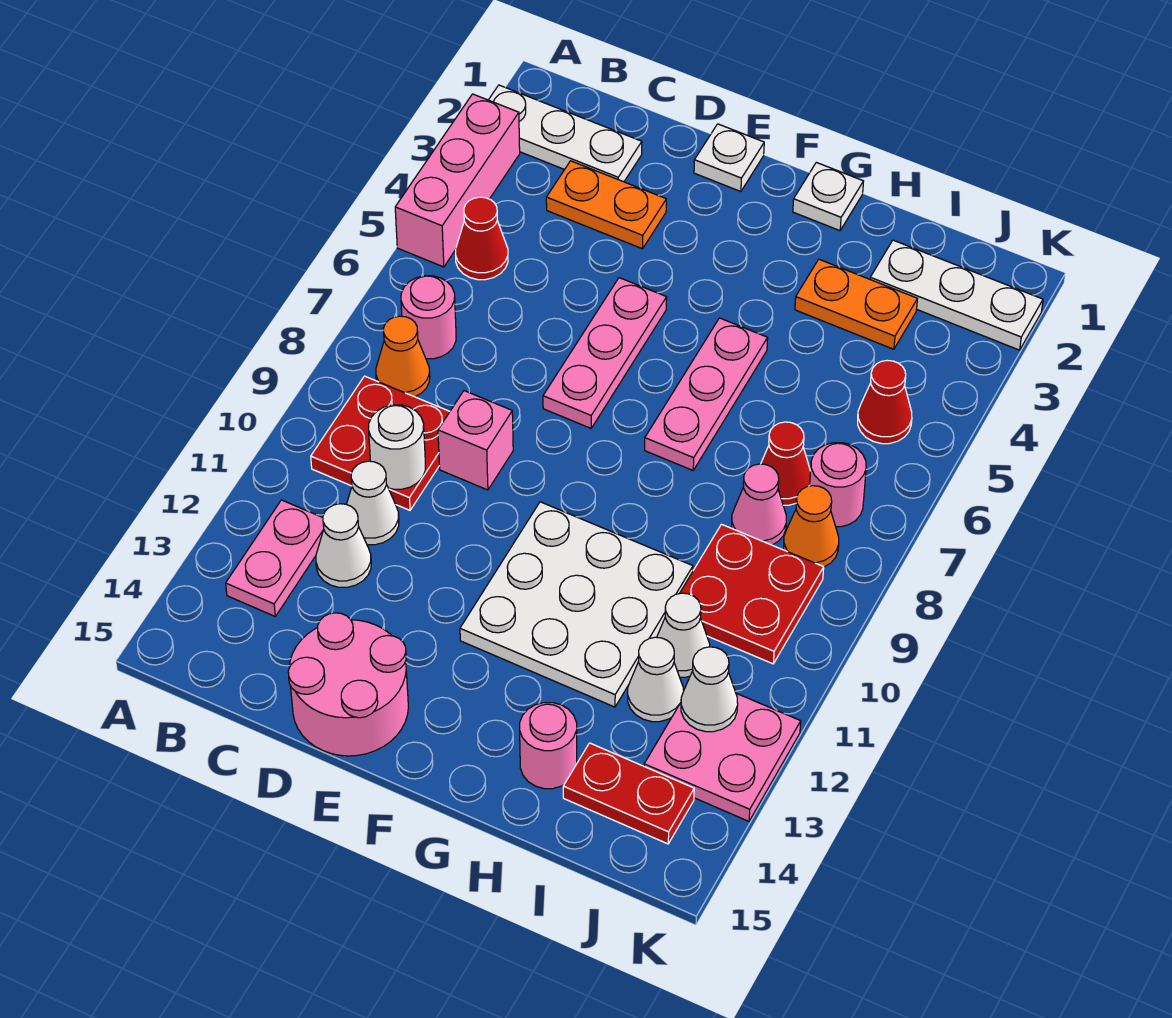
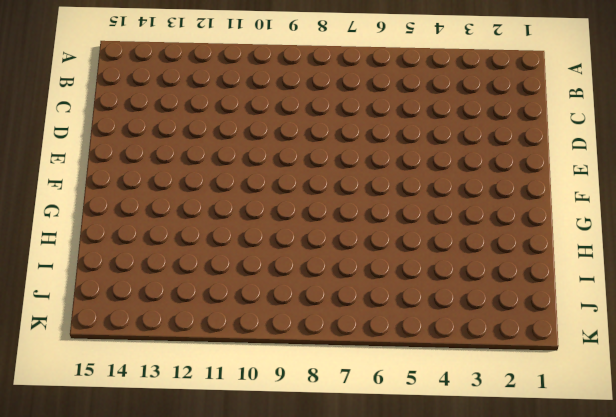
none -> white plate A2:C2 level 1
none -> pink brick A3:A5 level 1
none -> red cone B5 level 1
none -> pink round brick B7 level 1

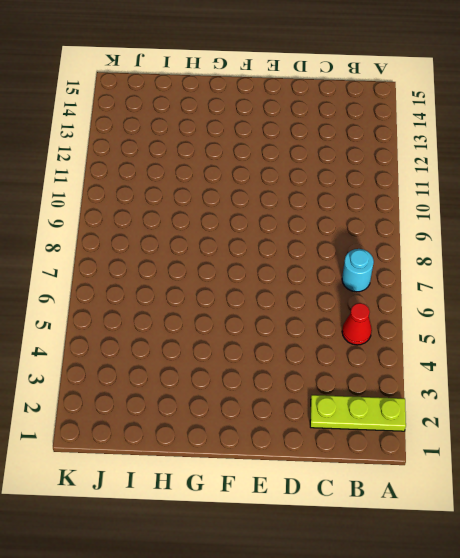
lime plate A2:C2 level 1 -> white plate A2:C2 level 1
cyan round brick B7 level 1 -> pink round brick B7 level 1
none -> pink brick A3:A5 level 1
none -> orange cone B8 level 1
none -> red plate B9:C10 level 1
none -> pink plate B12:B13 level 1

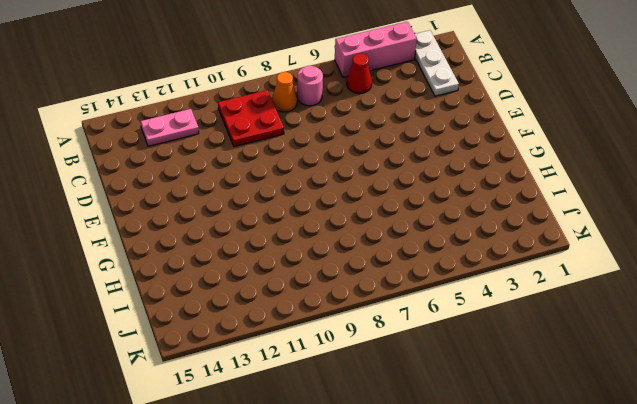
none -> orange plate C3:D3 level 1
none -> white cone C11 level 1
none -> white cone C12 level 1
none -> pink brick D9 level 1

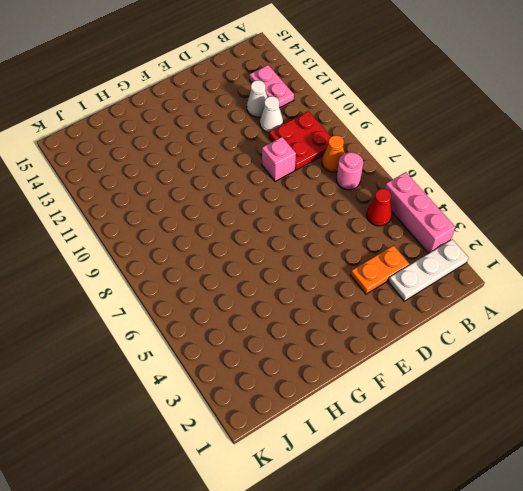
none -> pink round brick D14:E15 level 1
none -> white plate E1 level 1
none -> pink plate E5:E7 level 1
none -> white plate F10:H12 level 1

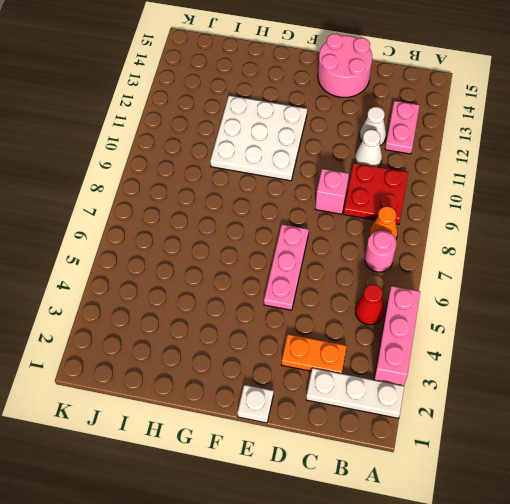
none -> white plate G1 level 1
none -> pink plate G5:G7 level 1
none -> orange plate H3:I3 level 1
none -> pink round brick H14 level 1

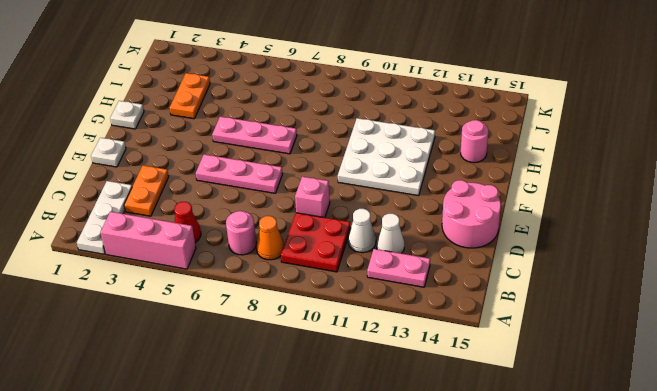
none -> white plate I2:K2 level 1
none -> red cone I7 level 1
none -> pink cone I8 level 1
none -> red plate I9:J10 level 1

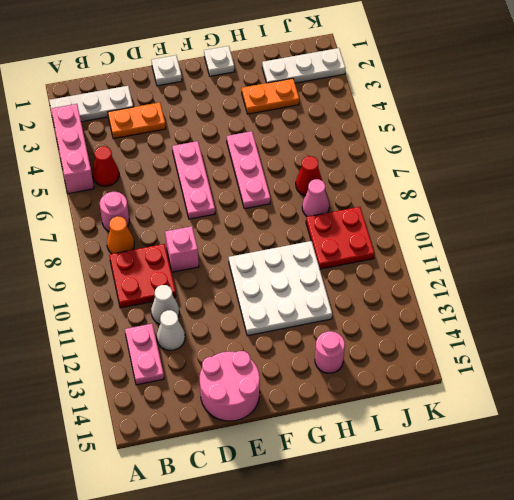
none -> white cone I11 level 1
none -> white cone I12 level 1
none -> red plate I14:J14 level 1
none -> red cone J5 level 1

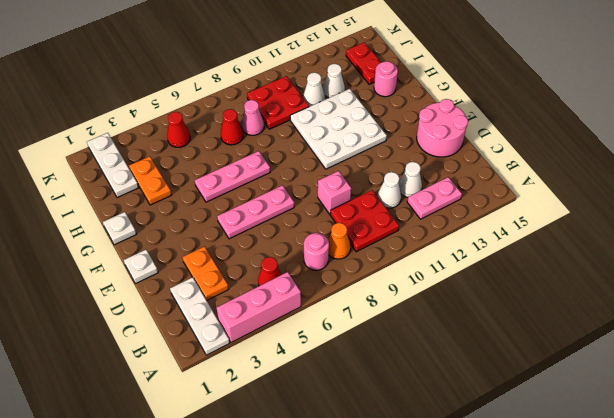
none -> pink round brick J7 level 1
none -> orange cone J8 level 1
none -> pink plate J12:K13 level 1
none -> white round brick C10 level 2

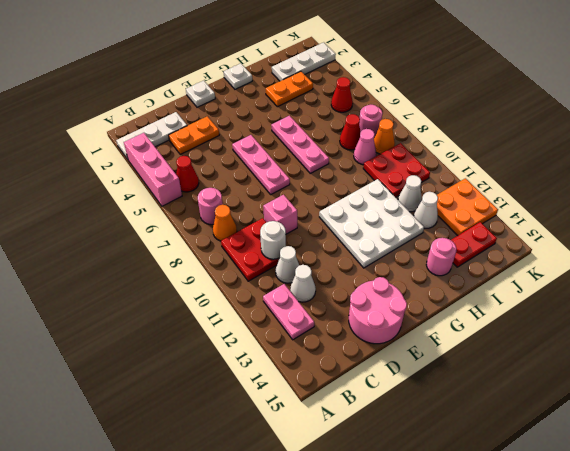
orange plate J12:K13 level 1 -> pink plate J12:K13 level 1
none -> white cone J12 level 2

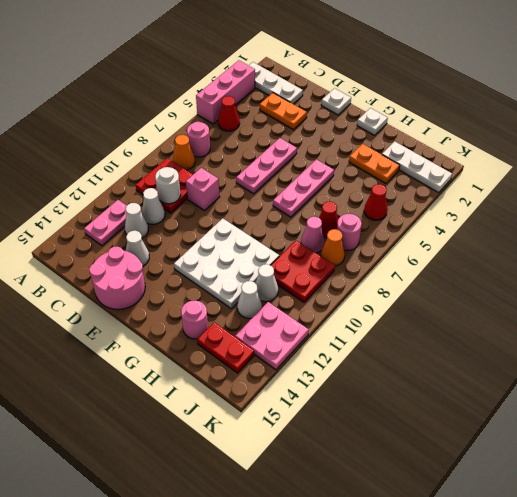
white cone D13 level 1 -> white cone J12 level 2

